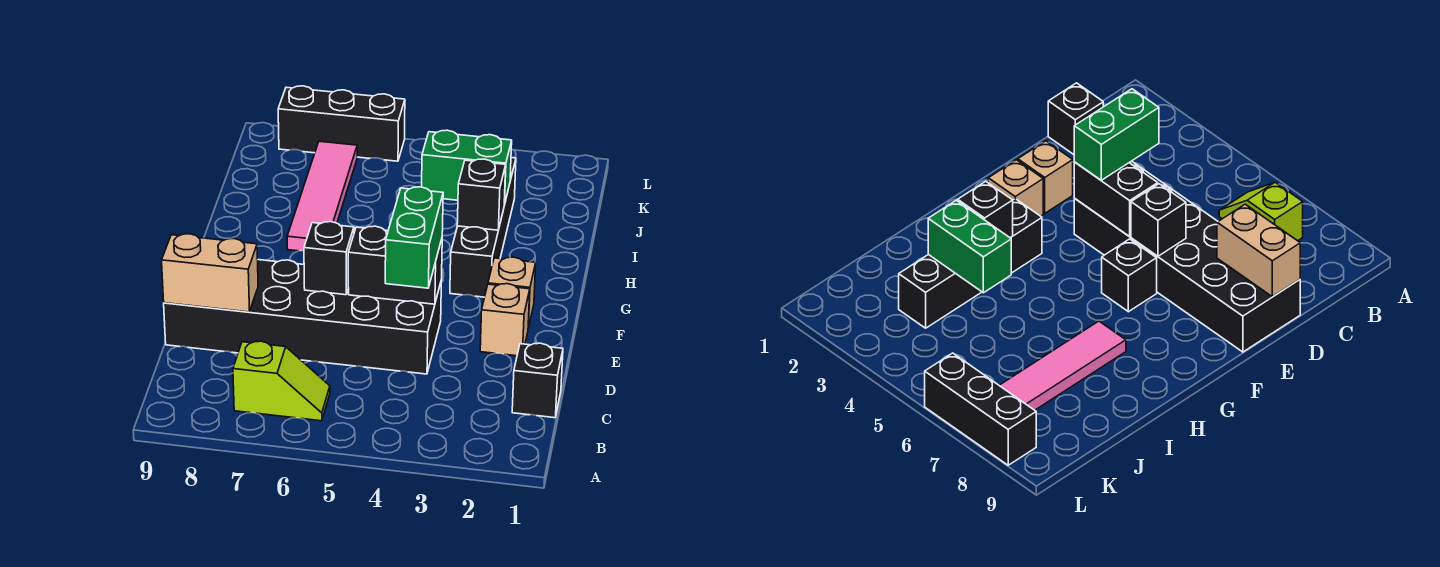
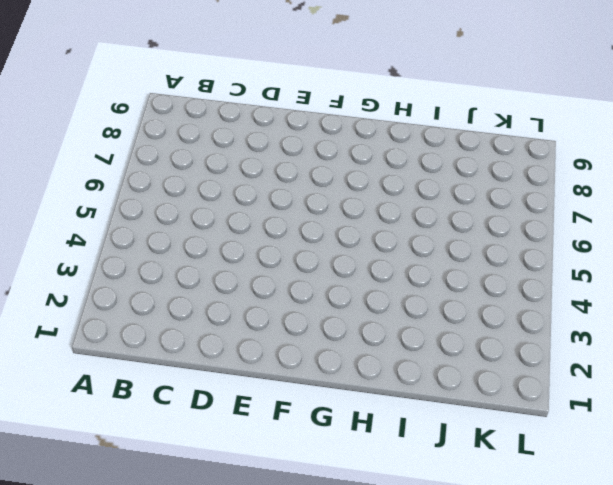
none -> lime slope B6:B7 level 1 top 7
none -> black brick C1 level 1
none -> black brick D4:E9 level 1

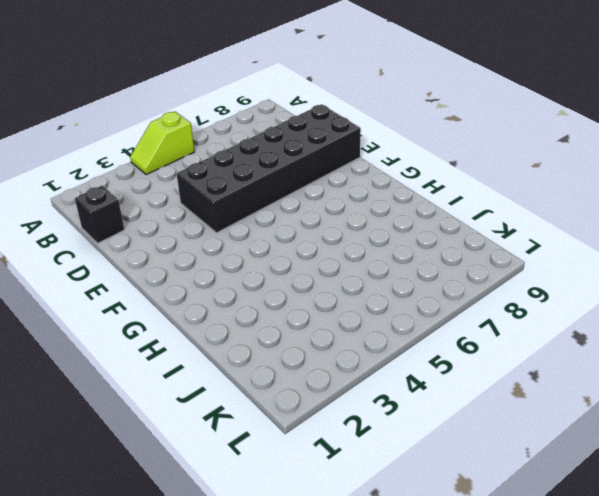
lime slope A4:A5 level 1 top 5 -> lime slope B6:B7 level 1 top 7
none -> tan brick E2 level 1
none -> tan brick F2 level 1
none -> black brick F6 level 1

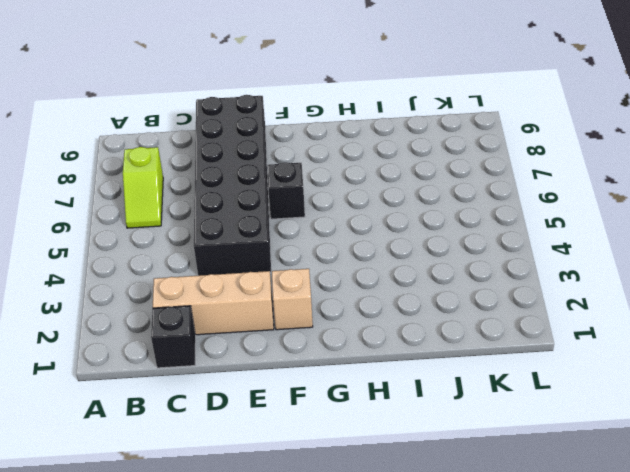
tan brick C2:E2 level 1 -> tan brick E2 level 1
none -> black brick G3:J3 level 1
none -> pink tile H7:K7 level 1
none -> black brick L6:L8 level 1

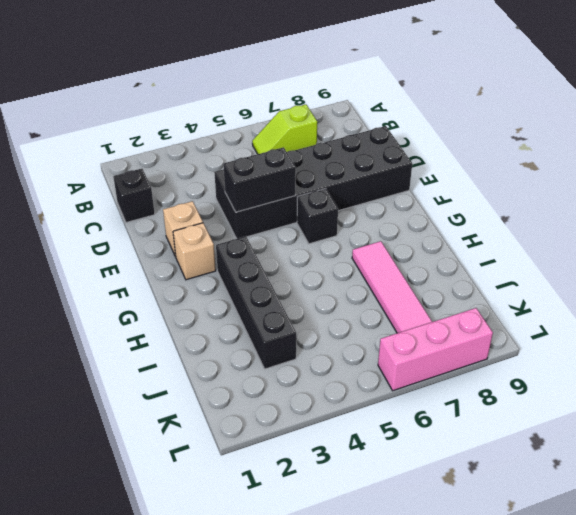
pink brick L6:L8 level 1 -> black brick L6:L8 level 1
none -> tan brick D8:D9 level 2
none -> black brick E6 level 2
none -> black brick H3 level 2

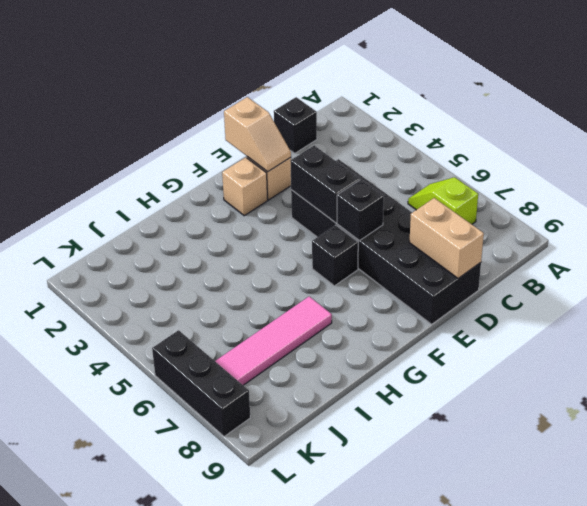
tan slope E1:E2 level 2 top 1 -> none
none -> black brick G3:J3 level 1
none -> black brick H3 level 2
none -> green brick I3:I4 level 2

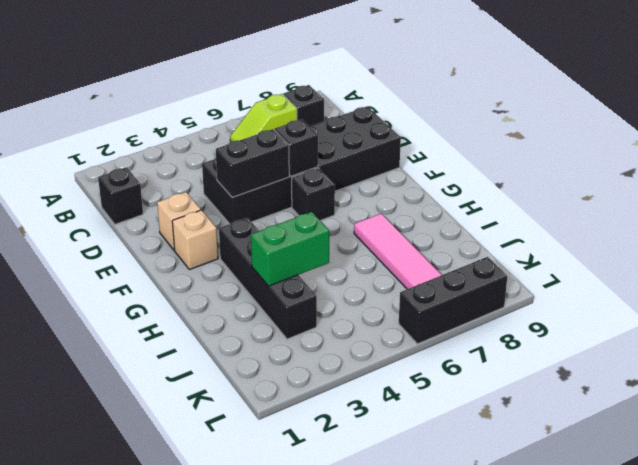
black brick B8 level 1 -> black brick H3 level 2
none -> tan brick D8:D9 level 2
none -> green brick D4:E4 level 3

